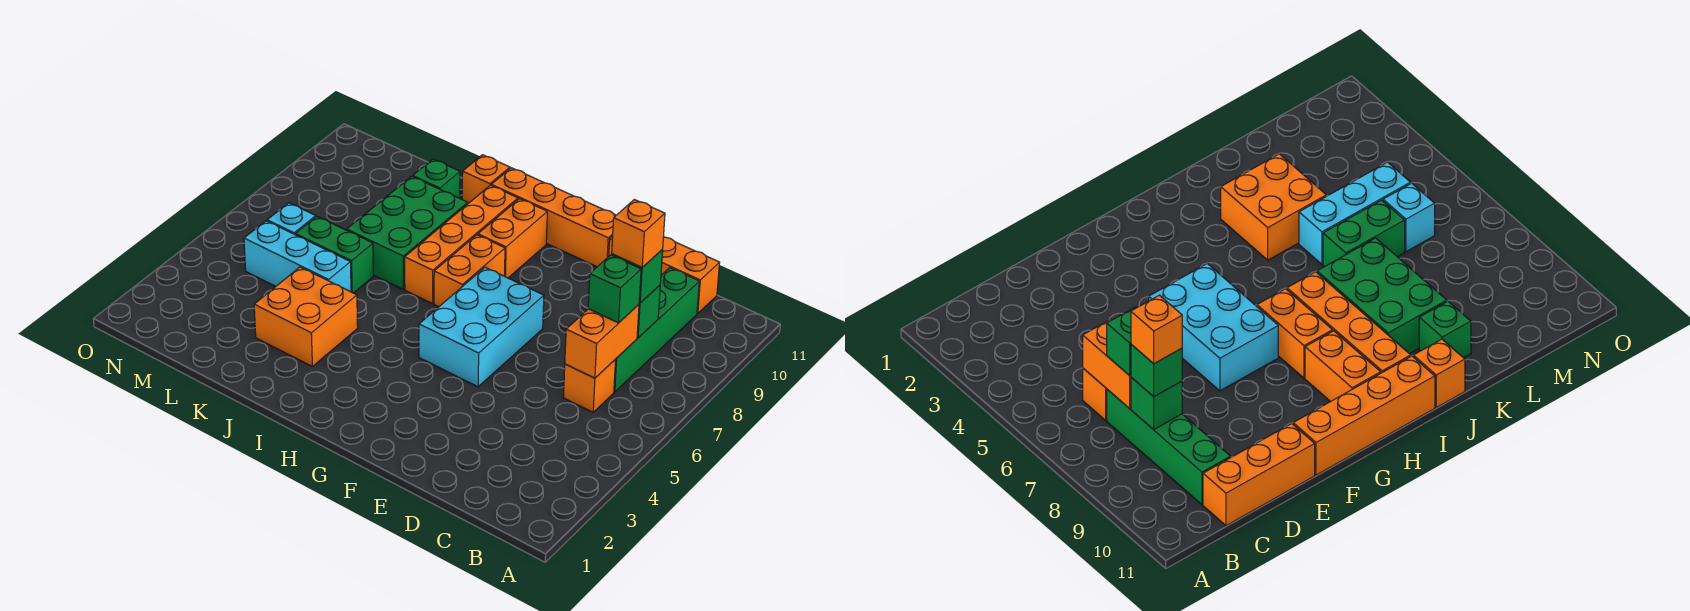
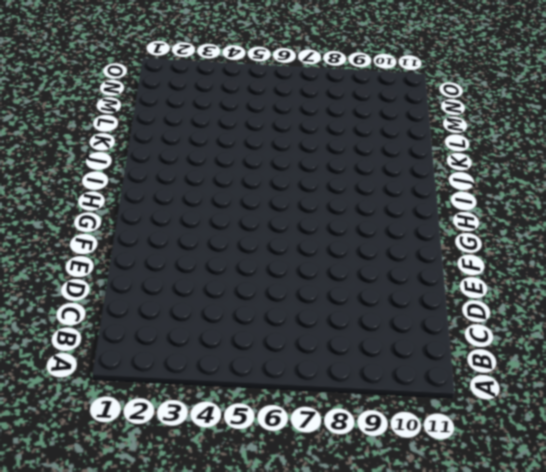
none -> orange brick C6 level 1
none -> green brick C7:C10 level 1
none -> orange brick C11:E11 level 1

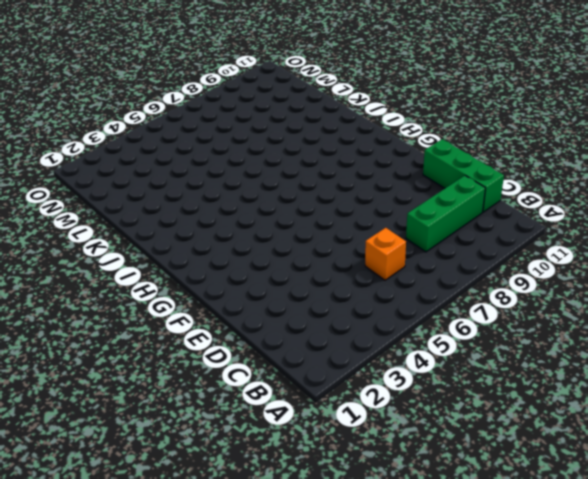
green brick C8:C10 level 1 -> green brick C7:C10 level 1
green brick C11:E11 level 1 -> orange brick C11:E11 level 1
none -> cyan brick F5:G7 level 1
none -> orange brick F11:I11 level 1
none -> orange brick H7:H8 level 1

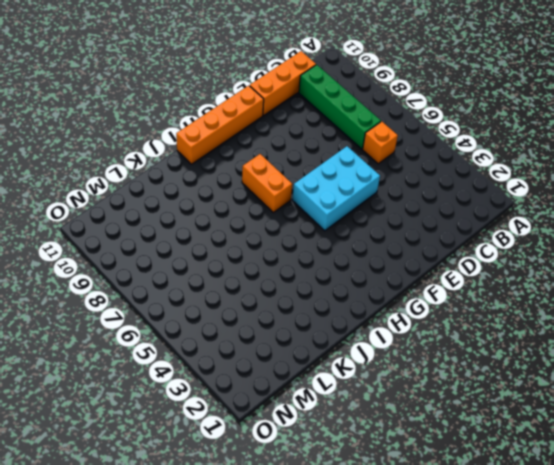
cyan brick E5:G6 level 1 -> cyan brick F5:G7 level 1
none -> orange brick H9:H10 level 1
none -> orange brick I7:I10 level 1
none -> orange brick J3:K4 level 1

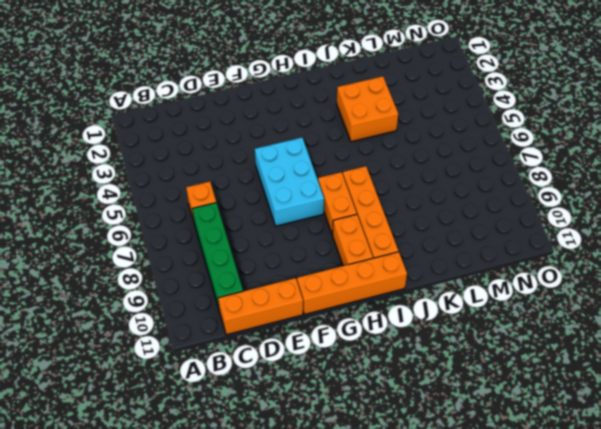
none -> green brick J7:K9 level 1
none -> orange brick J11 level 1
none -> cyan brick K5:M5 level 1

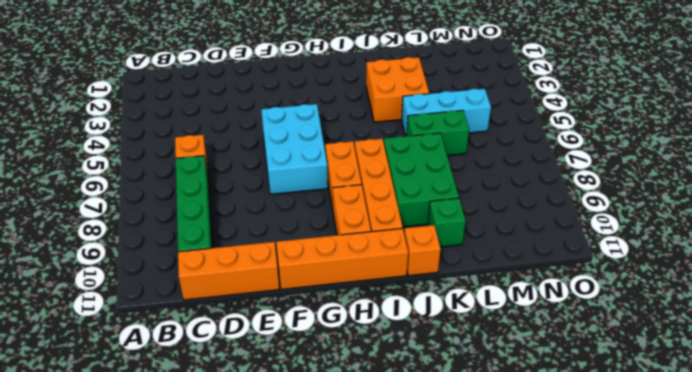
none -> cyan brick M6 level 1
none -> orange brick C6:C7 level 2
none -> green brick C8 level 2

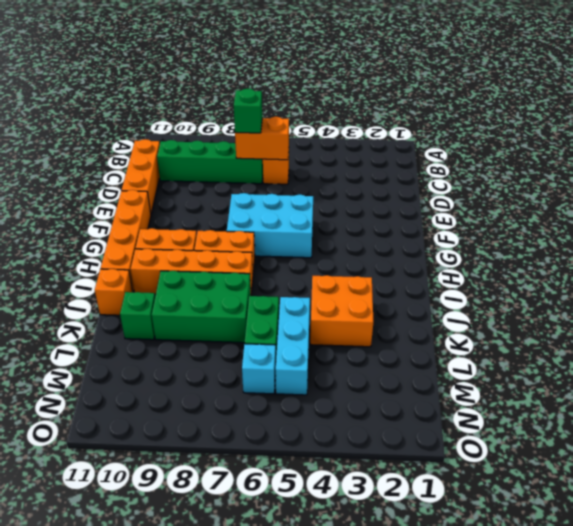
none -> green brick C8 level 2
none -> green brick C8 level 3
none -> orange brick C8 level 4

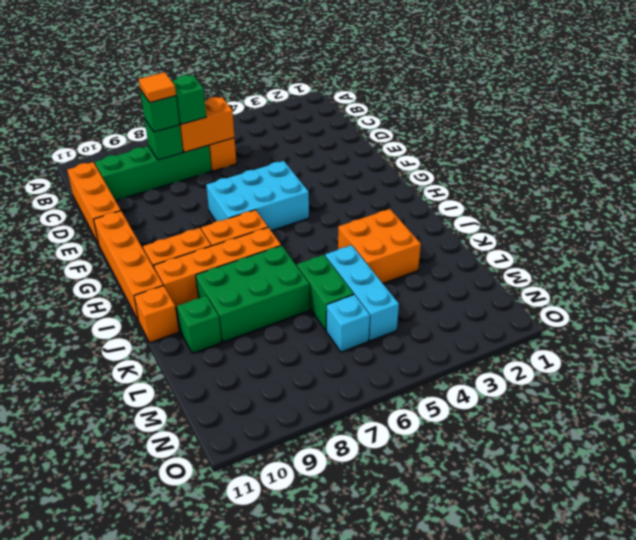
orange tile C8 level 4 -> orange brick C8 level 4

